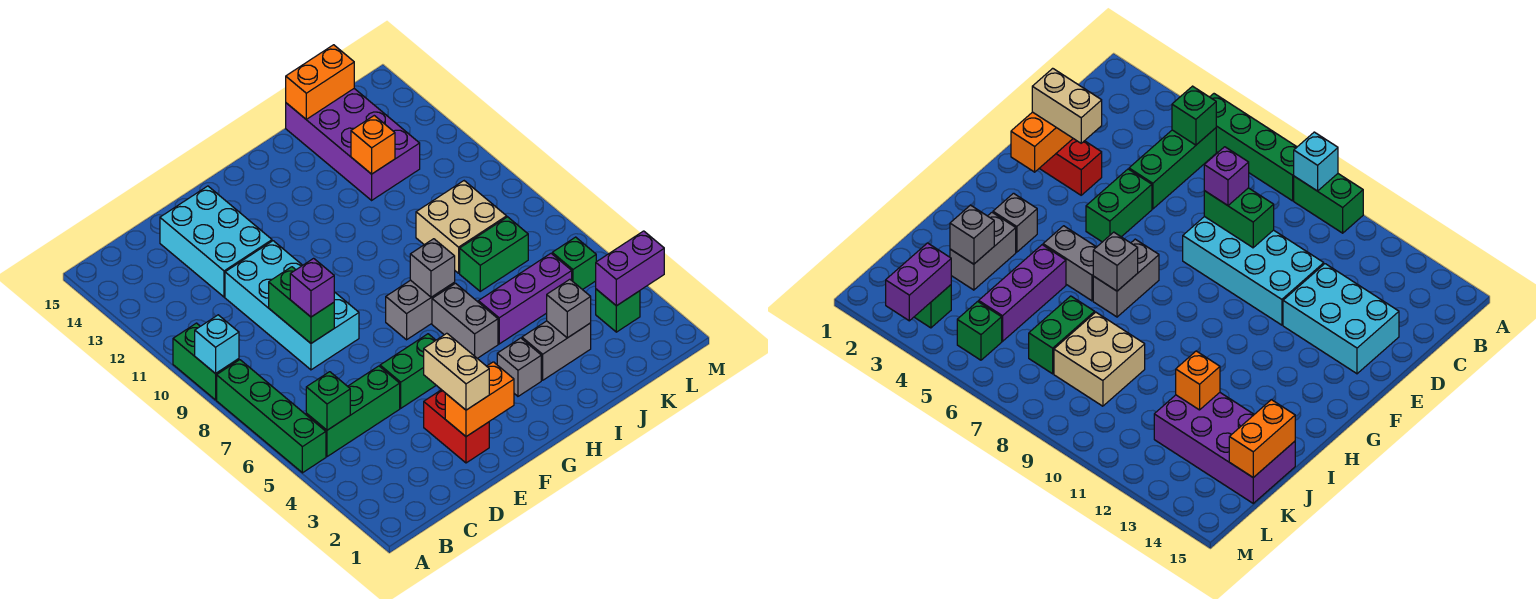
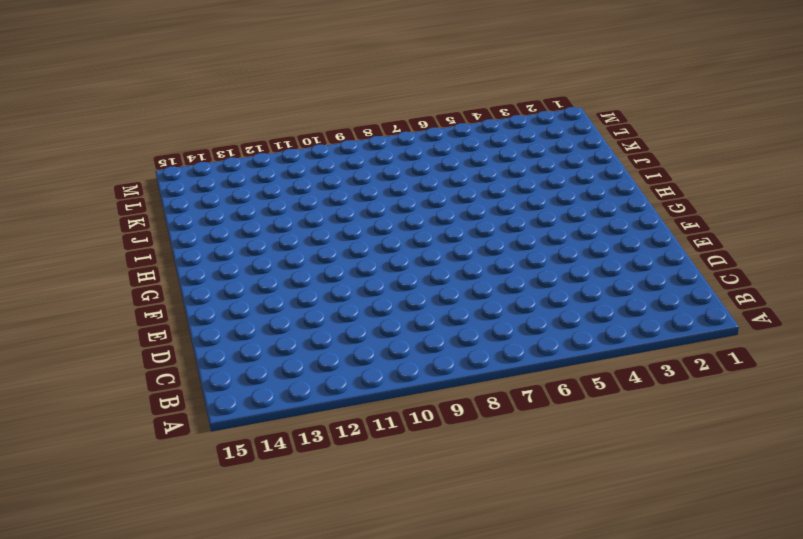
none -> green brick A5:A8 level 1
none -> green brick A9:A10 level 1
none -> green brick B5:D5 level 1

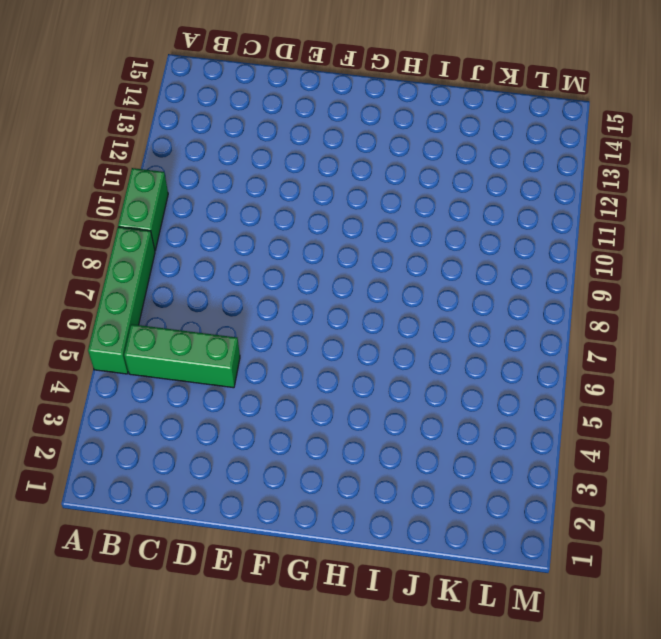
none -> cyan brick D8:E11 level 1
none -> cyan brick D12:E14 level 1
none -> red brick E2:E3 level 1

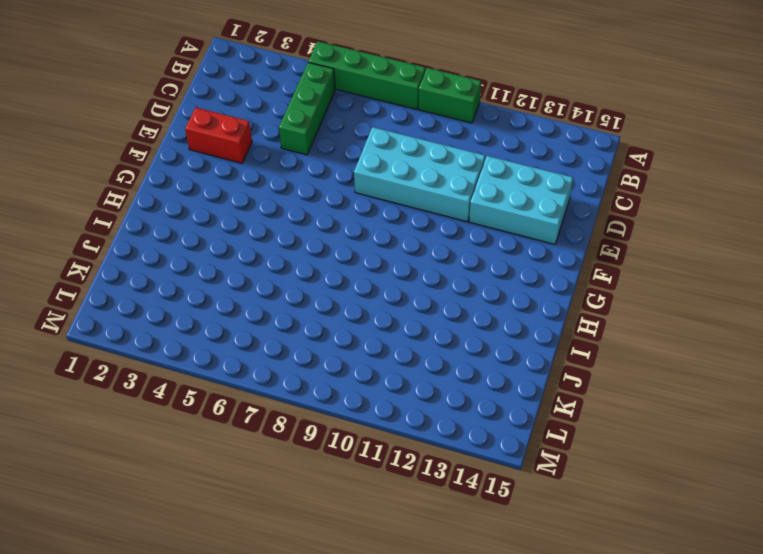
none -> green brick E5:F5 level 1
none -> grey brick G7:H7 level 1
none -> grey brick H3 level 1

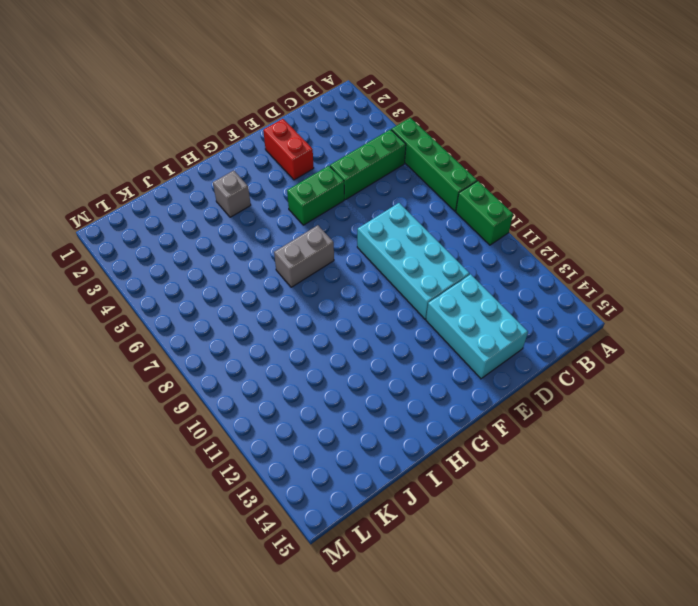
none -> grey brick H5:H6 level 1
none -> grey brick I3:J3 level 1
none -> purple brick I5:K5 level 1

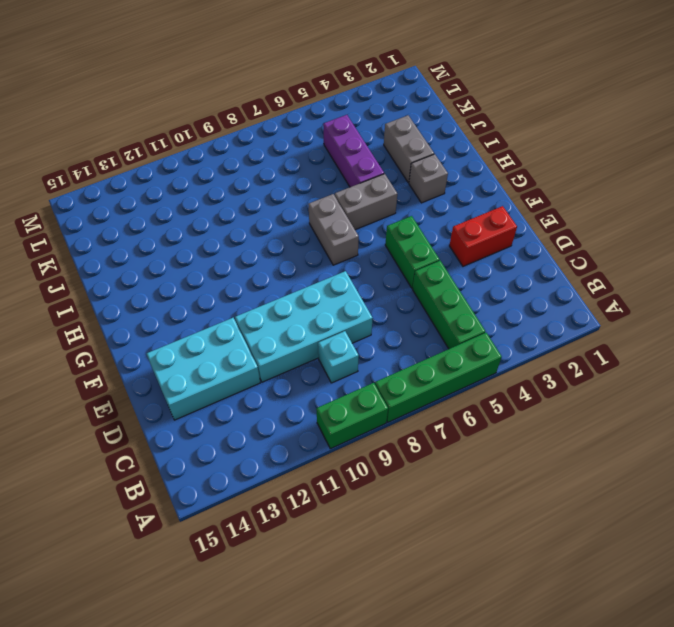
cyan brick C9 level 1 -> cyan brick A9 level 2
none -> green brick J7:K7 level 1
none -> tan brick J8:K9 level 1
none -> purple brick J12:K15 level 1

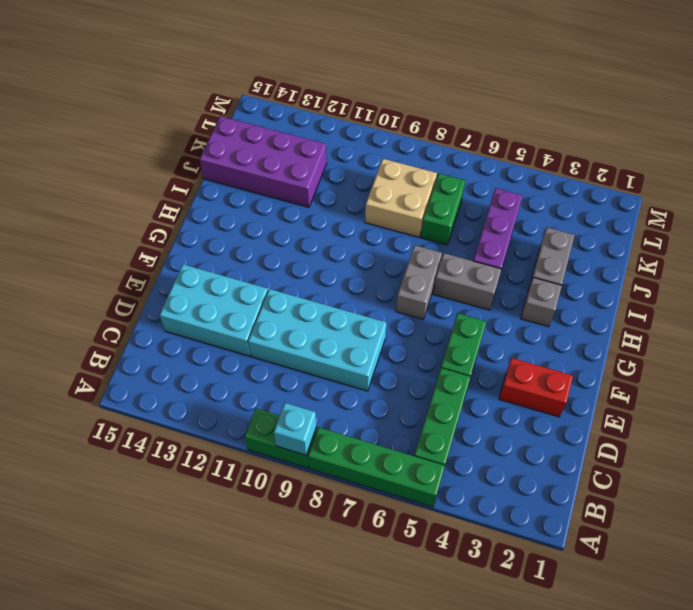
none -> green brick L3 level 1
none -> green brick L5 level 1
none -> green brick B5 level 2

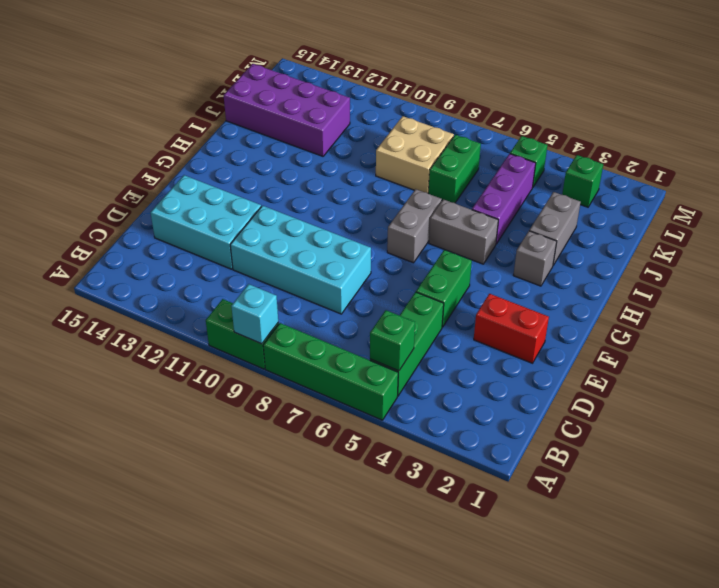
none -> green brick D8:D9 level 2
none -> orange brick E2:F2 level 2
none -> grey brick H7 level 2

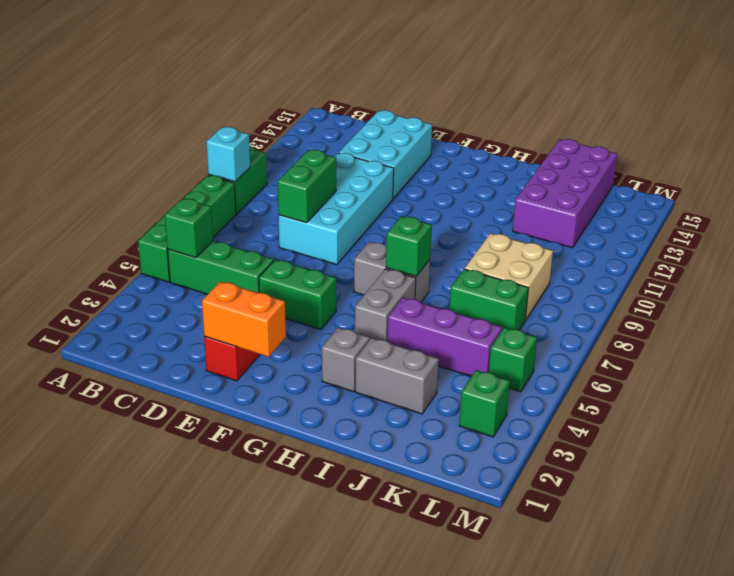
green brick H7 level 2 -> grey brick H7 level 2
none -> grey brick J3 level 2
none -> orange brick J12 level 2
none -> orange brick J15:K15 level 2

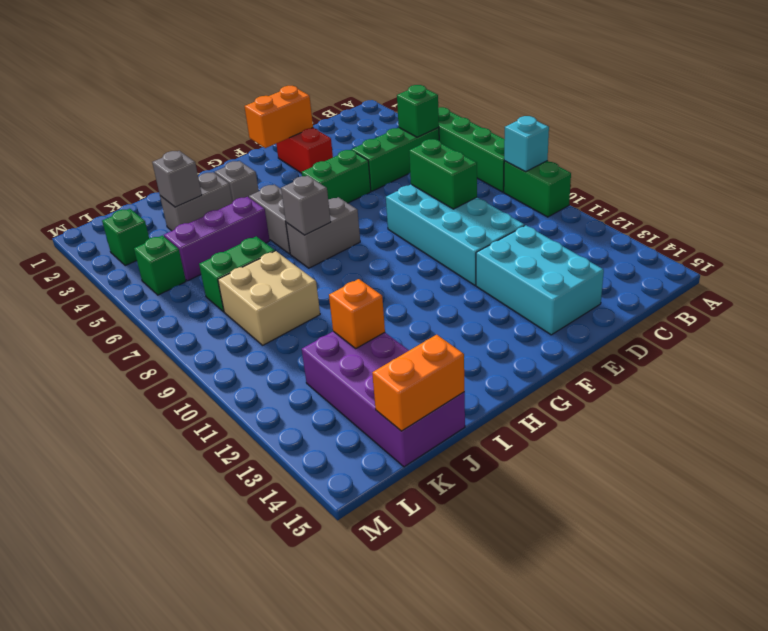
none -> purple brick L3:M3 level 2
none -> purple brick D8 level 3
none -> tan brick E2:E3 level 3

